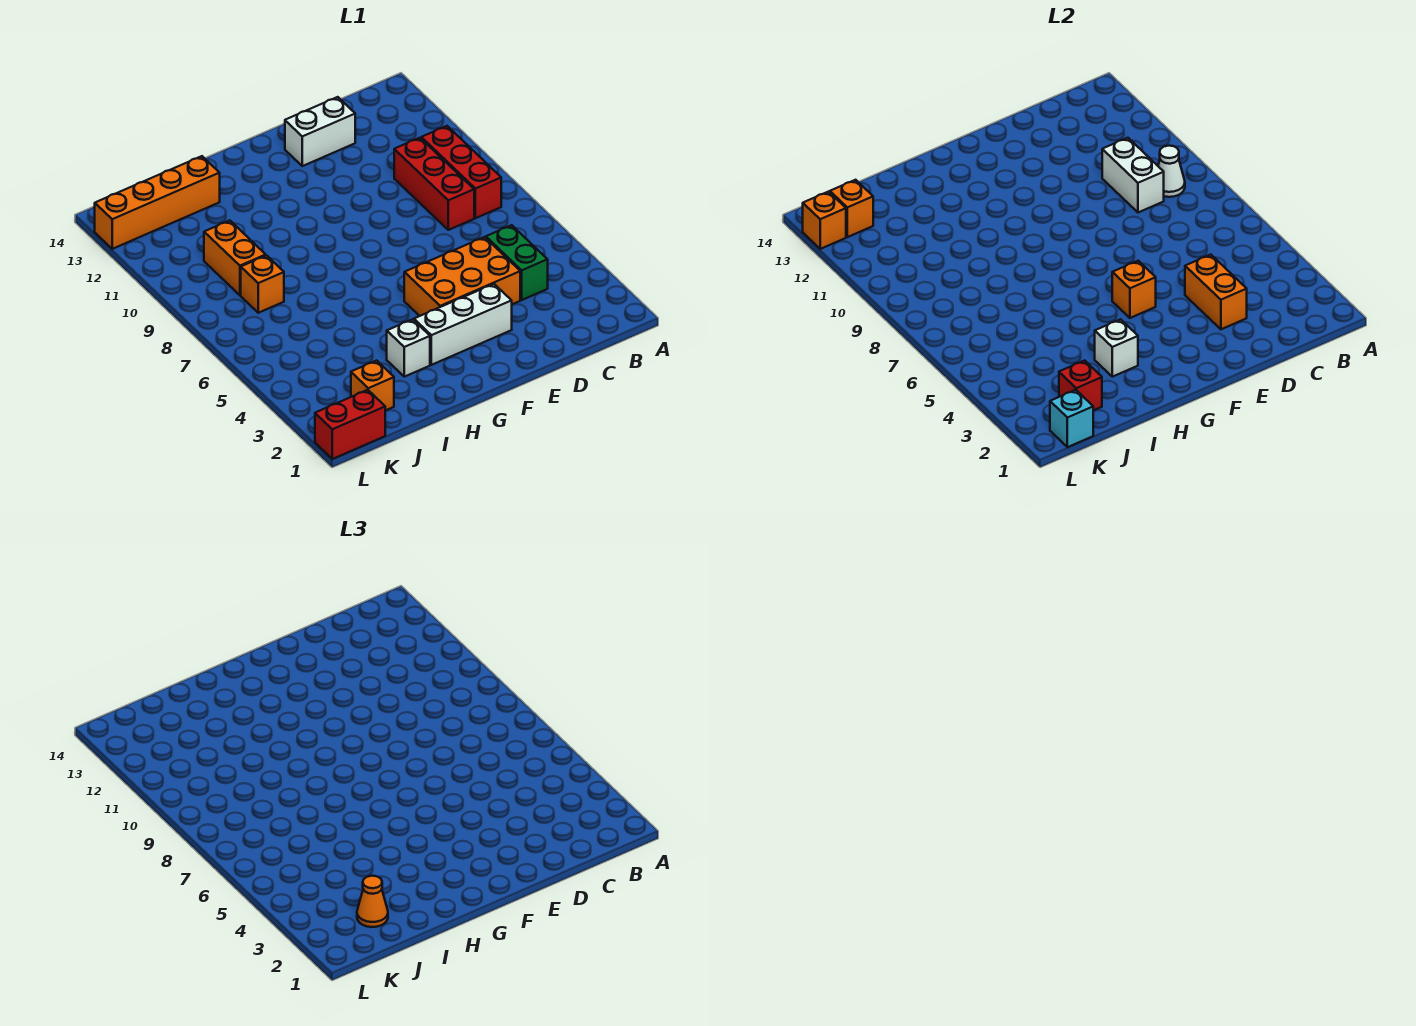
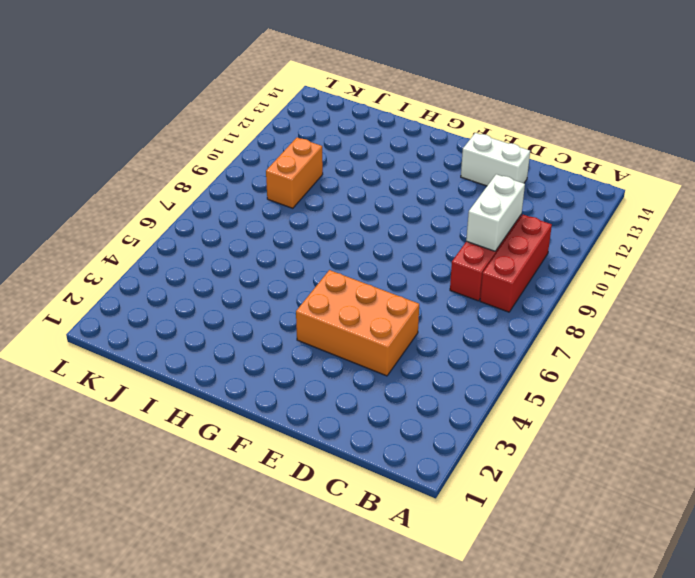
none -> green brick C4:C5 level 1
none -> white brick E3:G3 level 1
none -> white brick H3 level 1

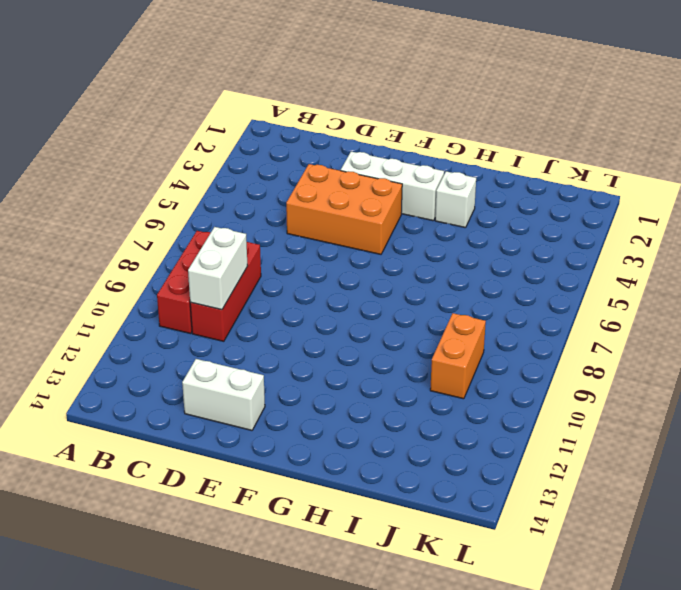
none -> green brick C4:C5 level 1
none -> orange brick I13:L13 level 1
none -> orange brick J2 level 1

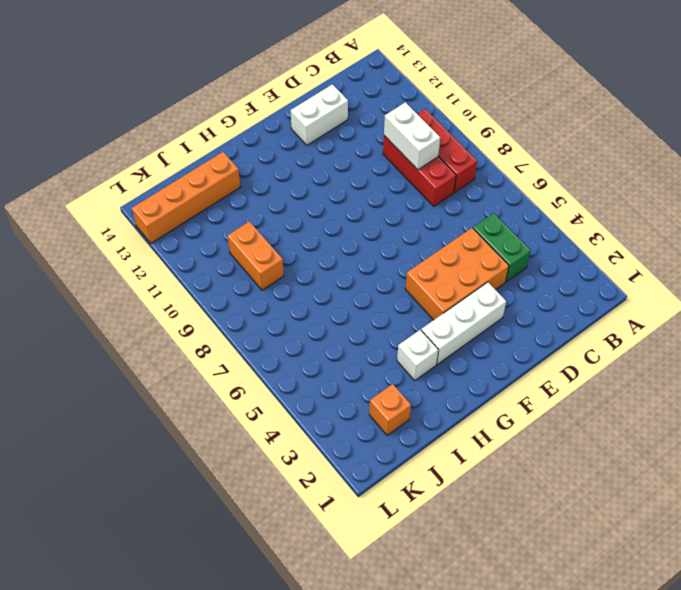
none -> orange brick J8 level 1
none -> red brick K1:L1 level 1
none -> white cone B9 level 2

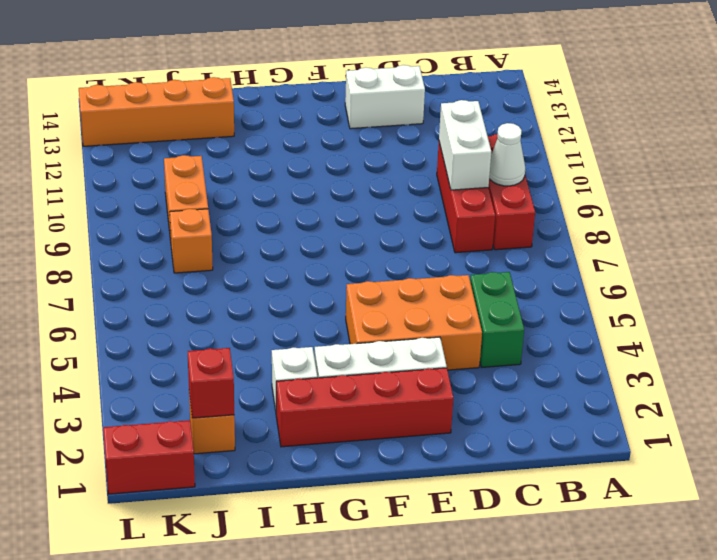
red brick E2:H2 level 1 -> none
none -> orange brick D3:D4 level 2
none -> orange brick F5 level 2
none -> white brick H3 level 2

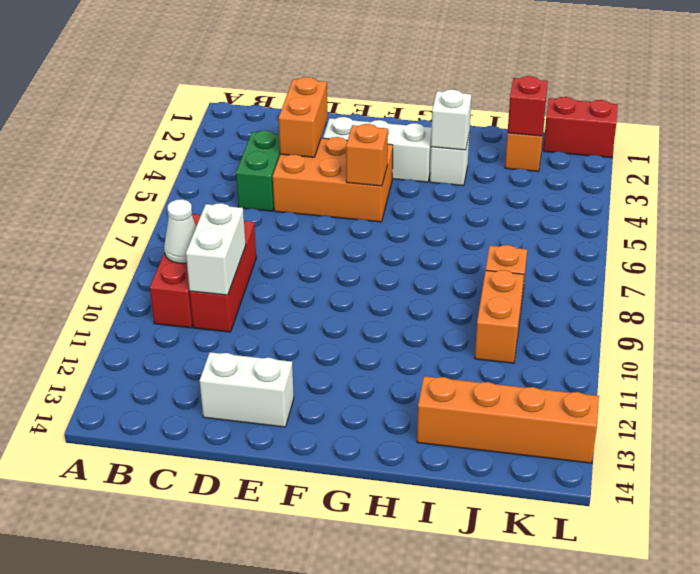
none -> cyan brick K1 level 2
none -> orange brick K13 level 2
none -> orange brick L13 level 2

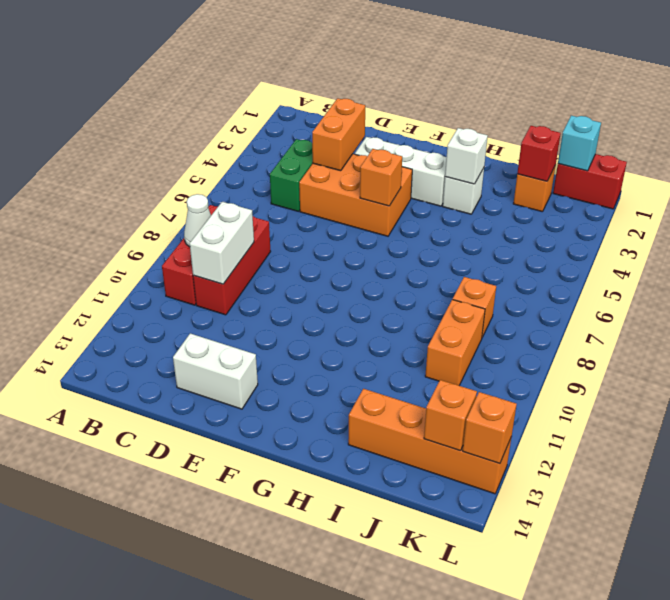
none -> orange cone J2 level 3

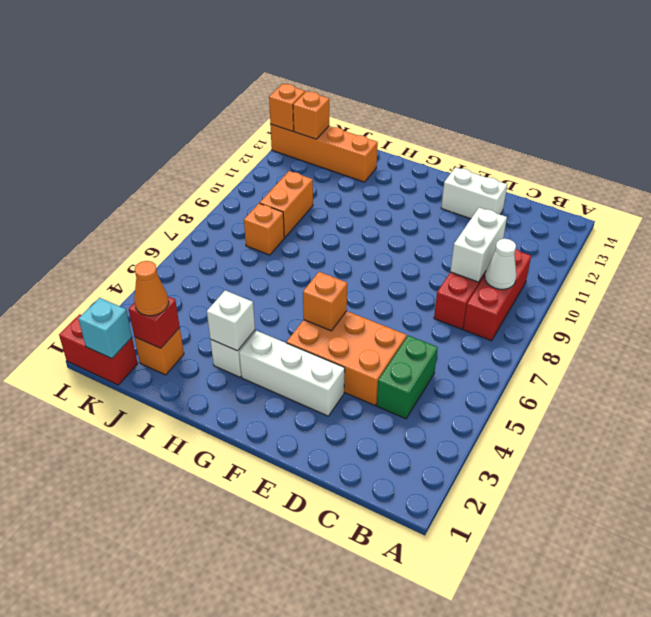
none -> orange brick D3:D4 level 2

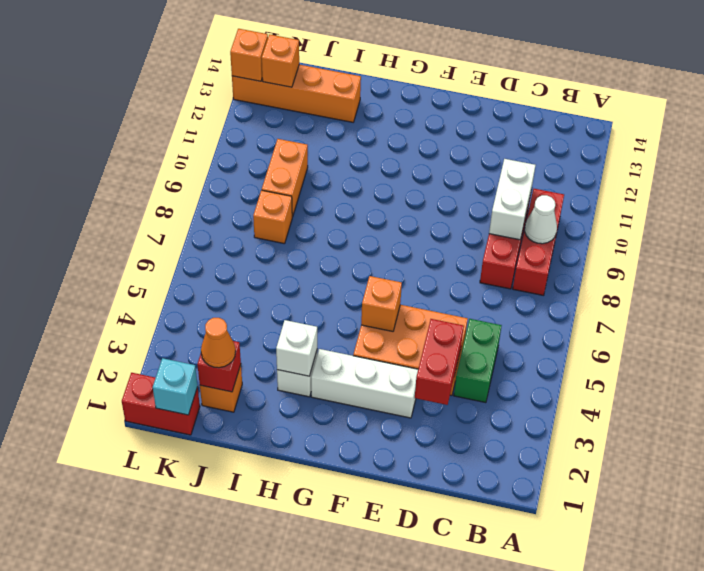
red brick D3:D4 level 2 -> orange brick D3:D4 level 2
none -> white brick D13:E13 level 1

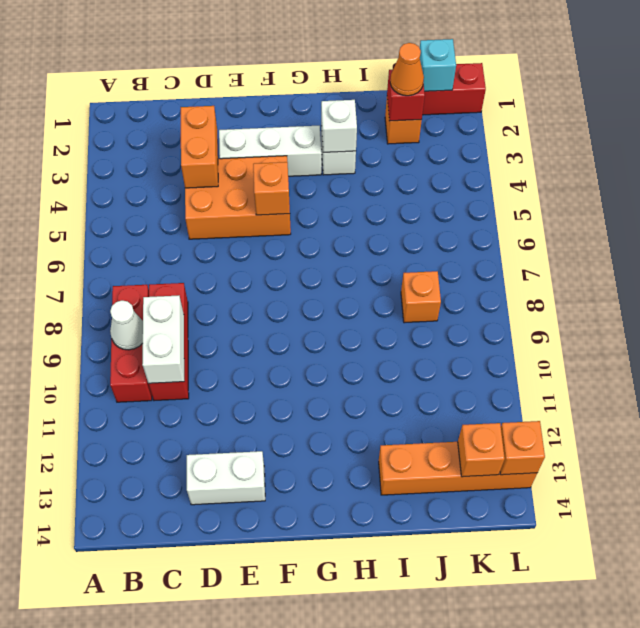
none -> green brick C4:C5 level 1
none -> orange brick J9:J10 level 1

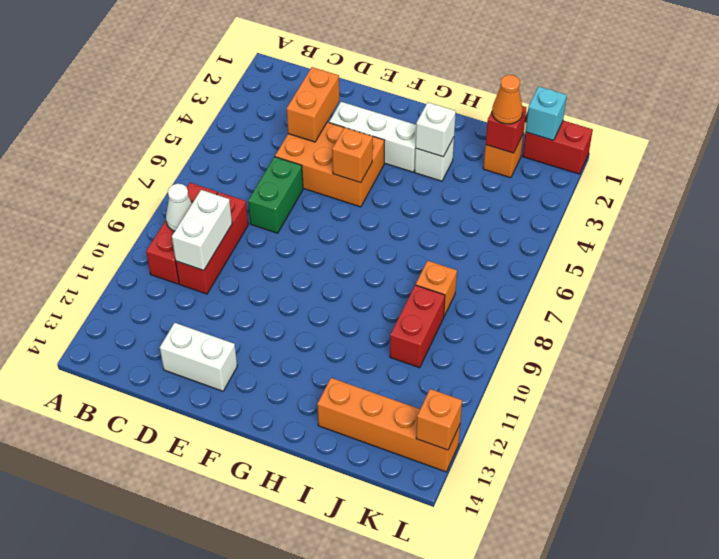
green brick D6:D7 level 1 -> green brick C4:C5 level 1
red brick J9:J10 level 1 -> orange brick J9:J10 level 1
none -> orange brick K13 level 2

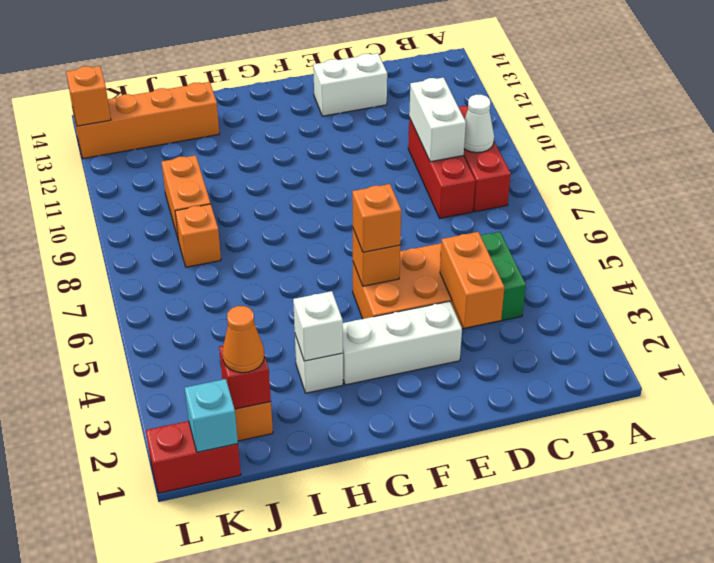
orange brick F5 level 3 -> orange brick K13 level 2

